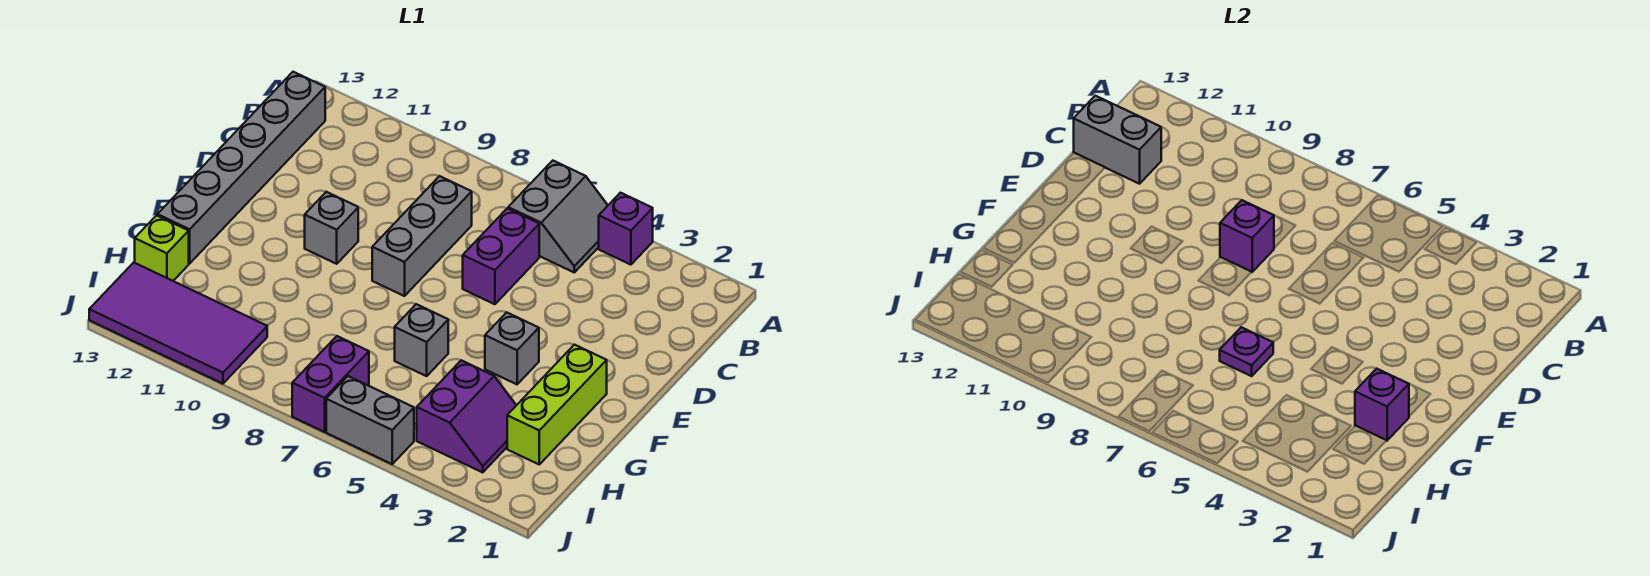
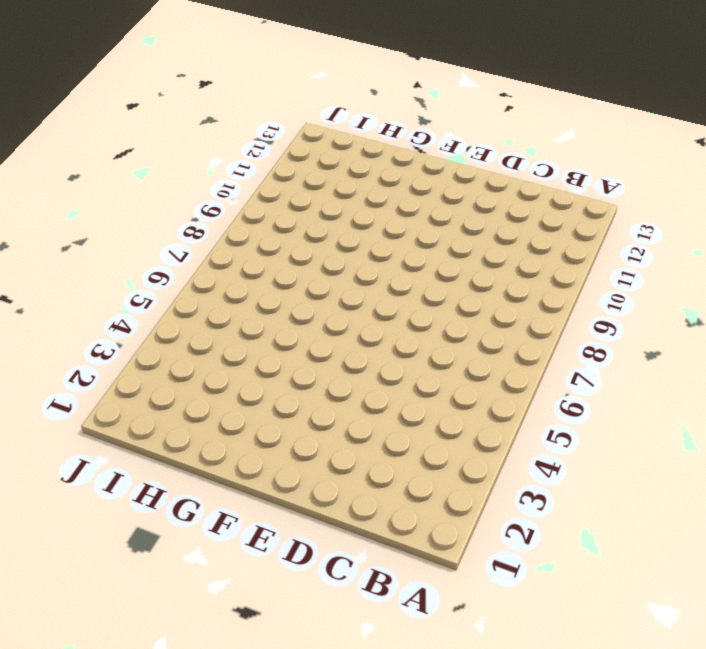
none -> purple brick A4 level 1
none -> grey slope A5:B6 level 1 top 6
none -> grey brick B13:G13 level 1

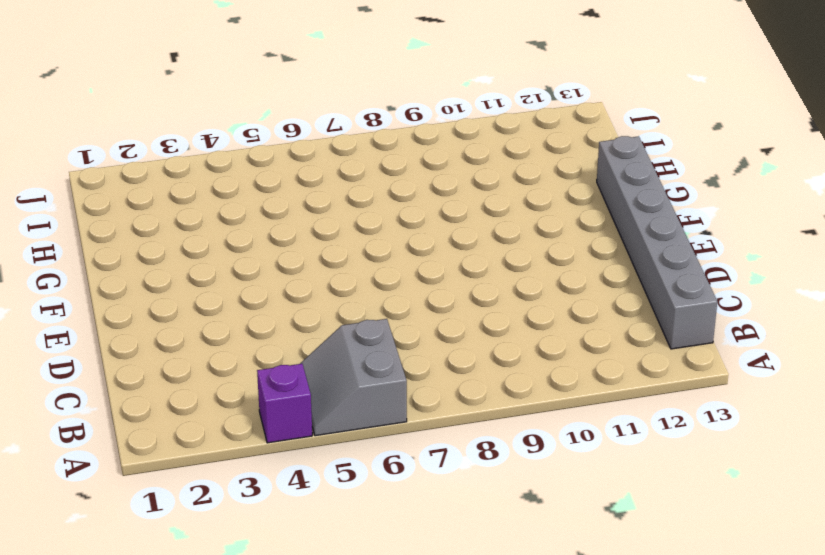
none -> purple brick C6:D6 level 1
none -> grey brick C8:E8 level 1
none -> grey brick E10 level 1

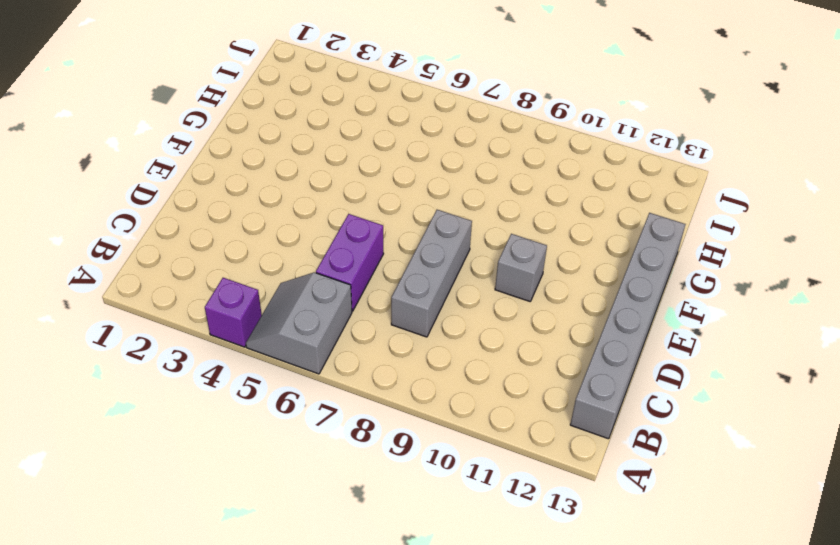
none -> lime brick F2:H2 level 1
none -> grey brick F4 level 1
none -> grey brick G6 level 1

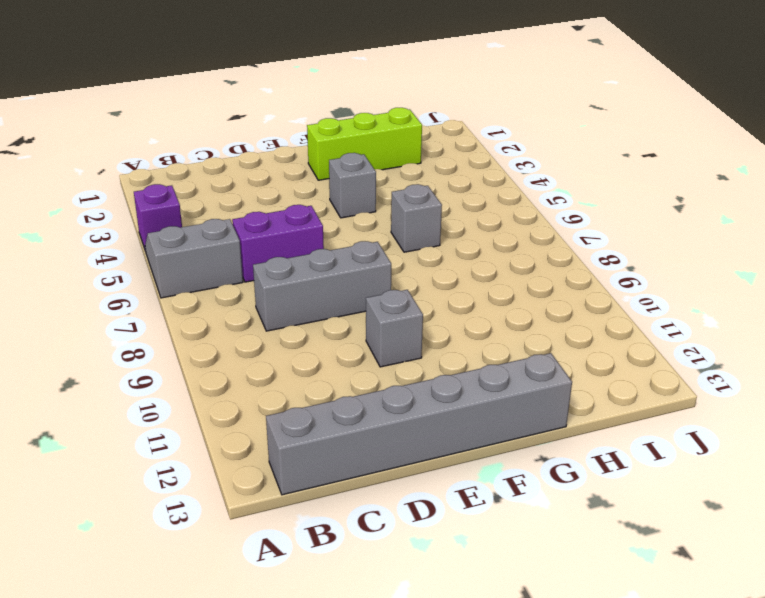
none -> purple slope H3:I4 level 1 top 4
none -> lime brick H13 level 1
none -> purple brick I7:J7 level 1

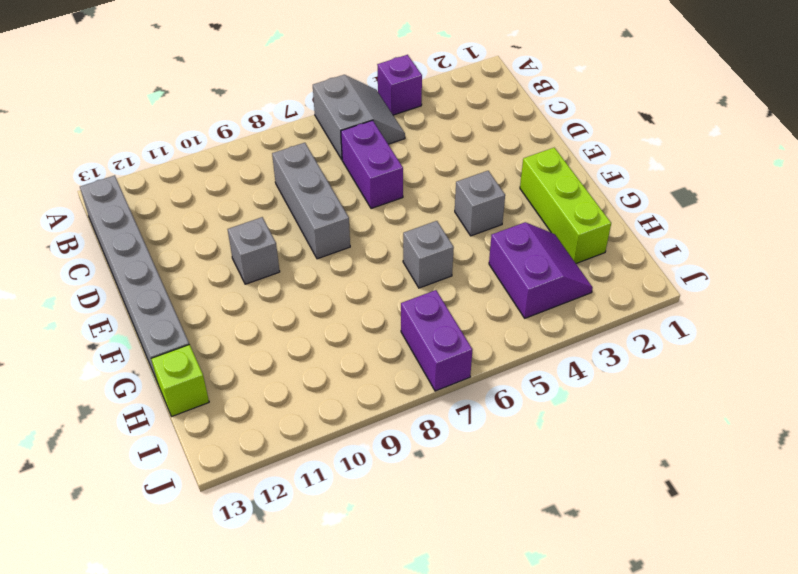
none -> purple tile I10:J13 level 1
none -> grey brick J5:J6 level 1
none -> grey brick C12:C13 level 2

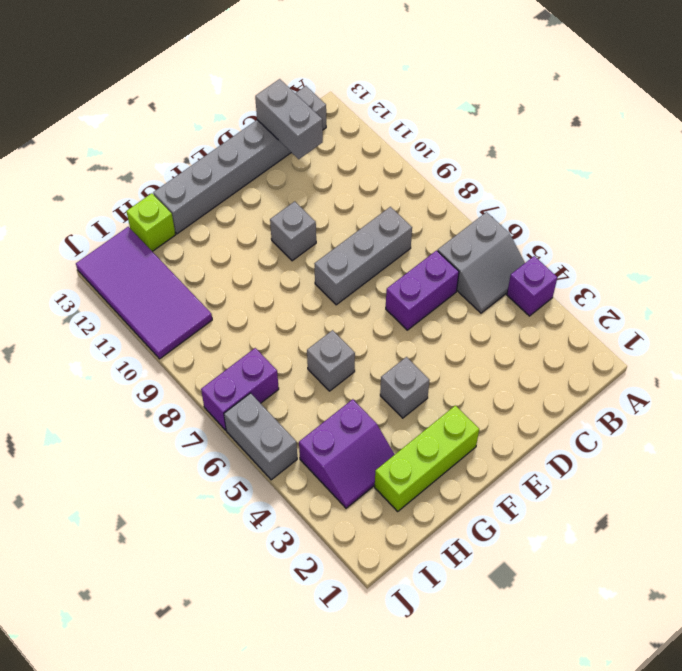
none -> purple brick D8 level 2
none -> purple brick G2 level 2
none -> purple plate G6 level 2

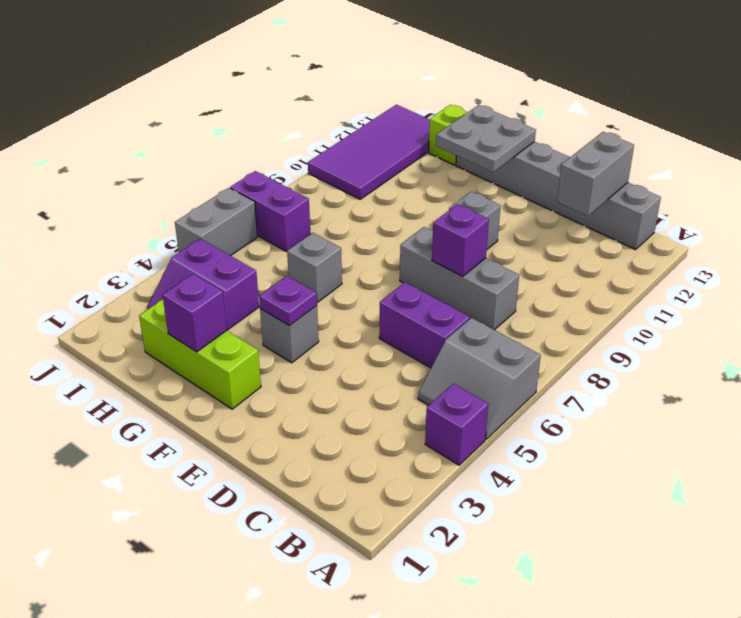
purple plate F4 level 2 -> purple plate G6 level 2
grey plate F12:G13 level 2 -> none

